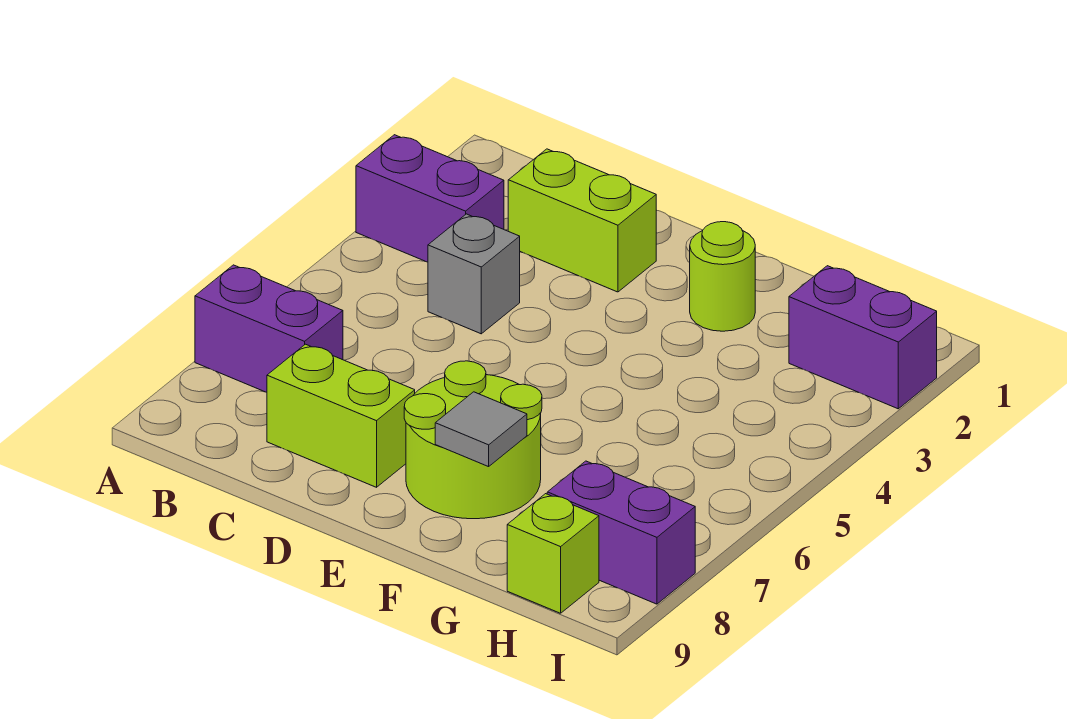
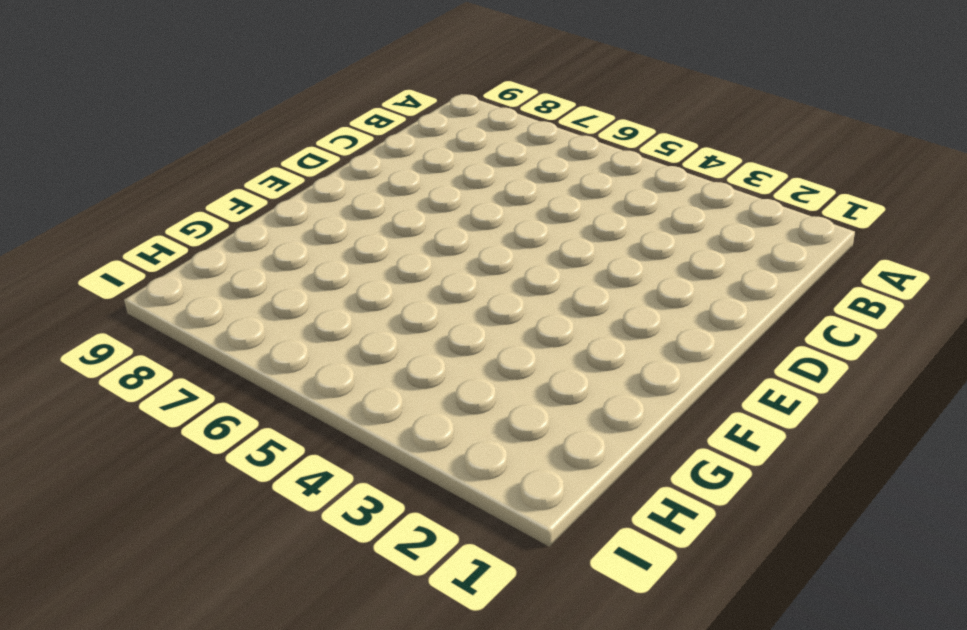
none -> purple brick A3:B3 level 1
none -> purple brick A7:B7 level 1

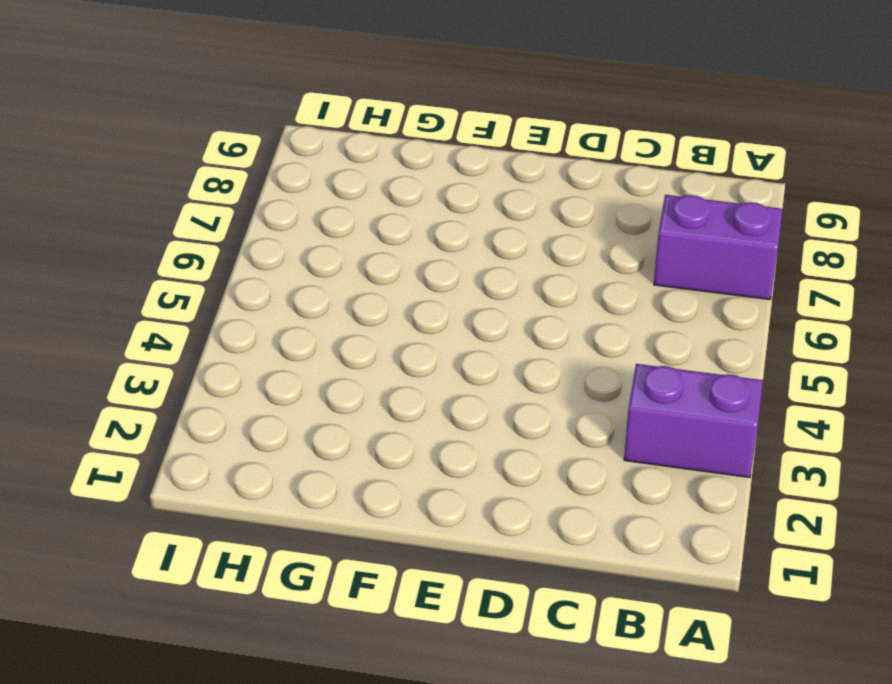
none -> lime brick C2:D2 level 1
none -> grey brick C4 level 1

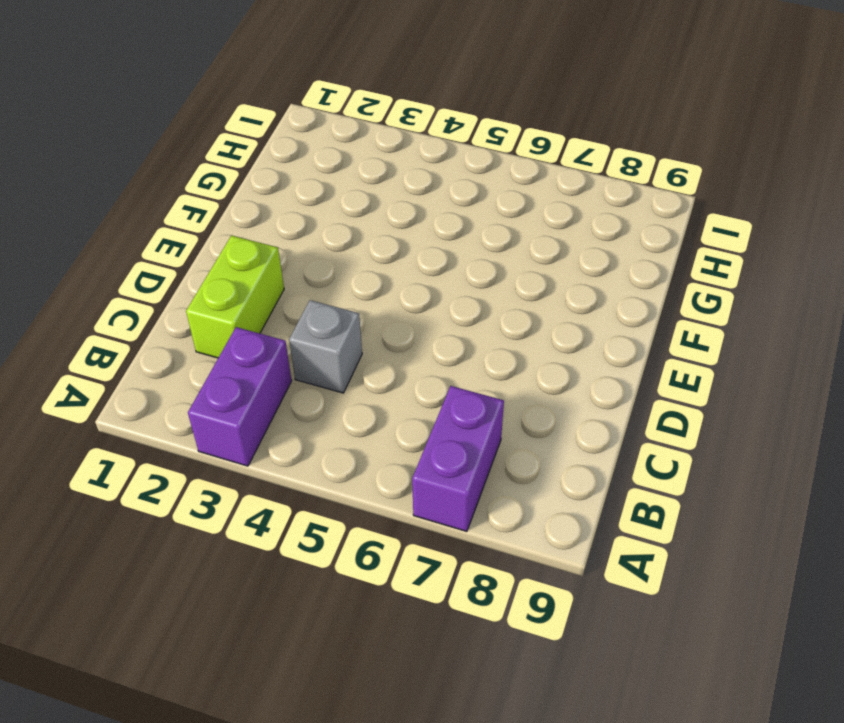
none -> lime brick C8:D8 level 1
none -> lime round brick E7:F8 level 1

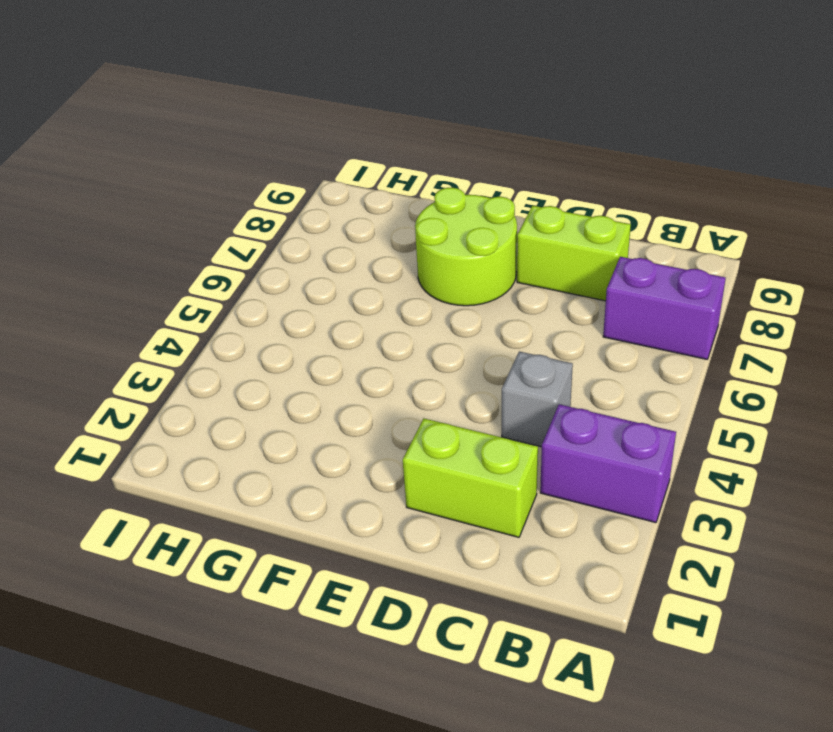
none -> lime round brick F2 level 1
none -> purple brick H2:I2 level 1

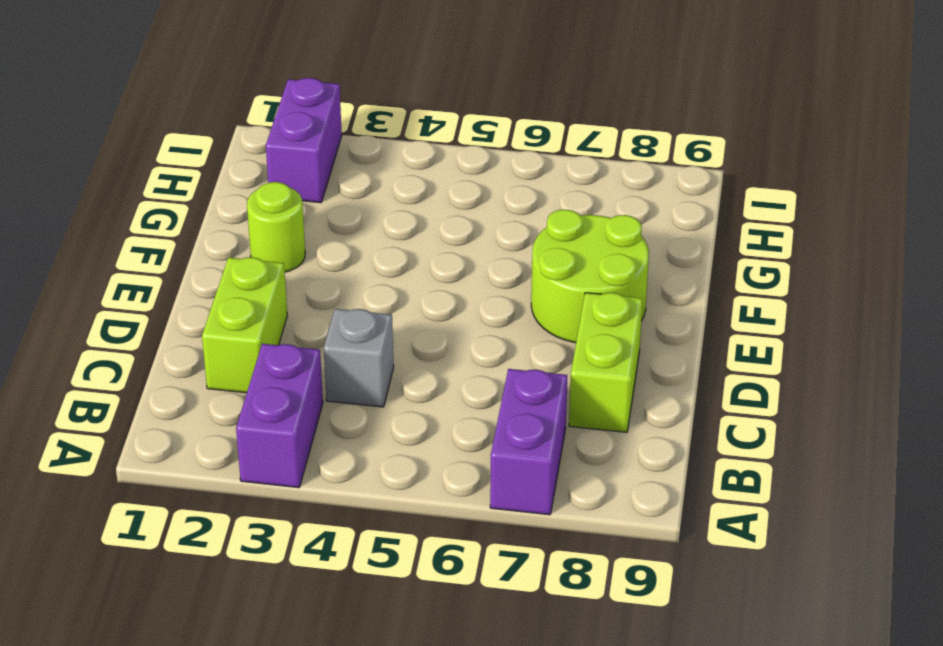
none -> purple brick H8:I8 level 1
none -> lime brick H9 level 1

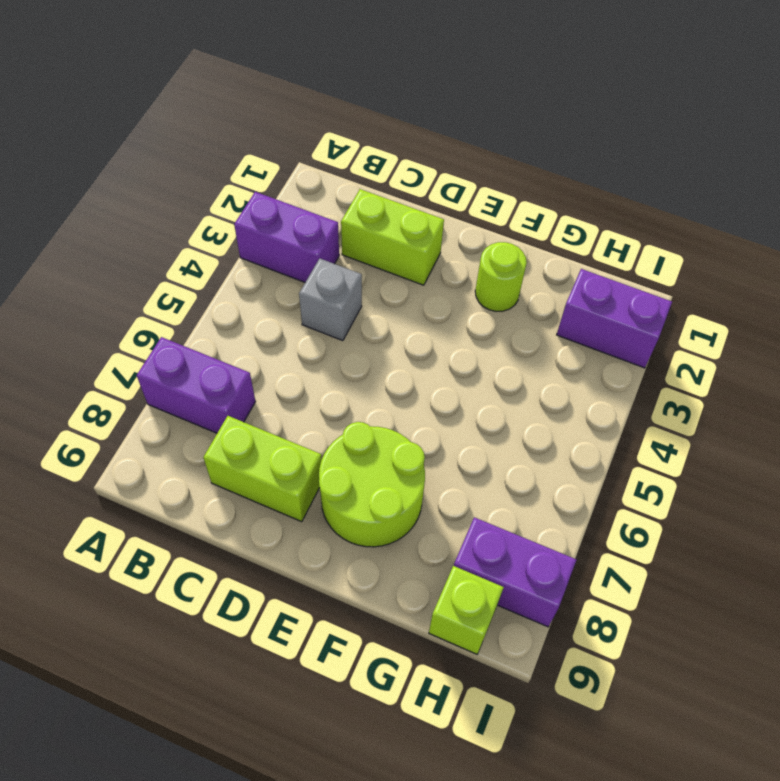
none -> grey tile F8 level 2

